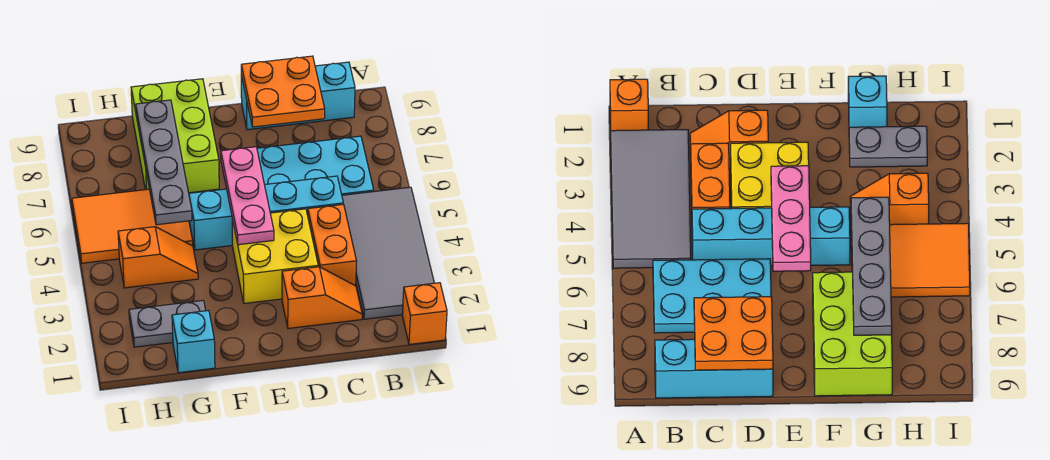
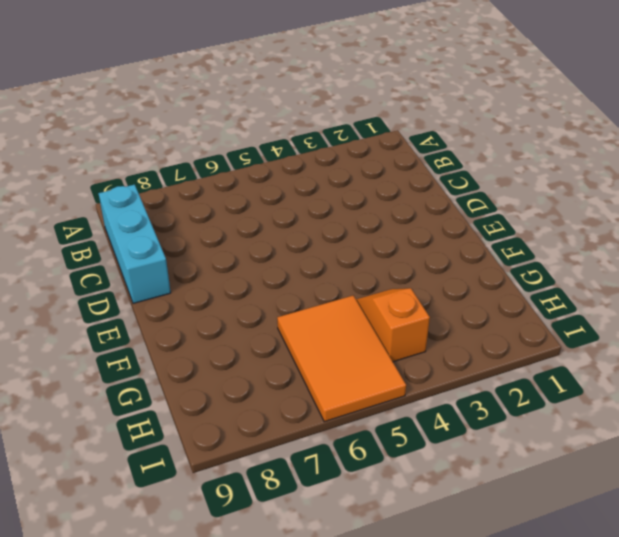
none -> orange brick A1 level 1
none -> grey tile A2:B5 level 1
none -> cyan plate B6:D7 level 1

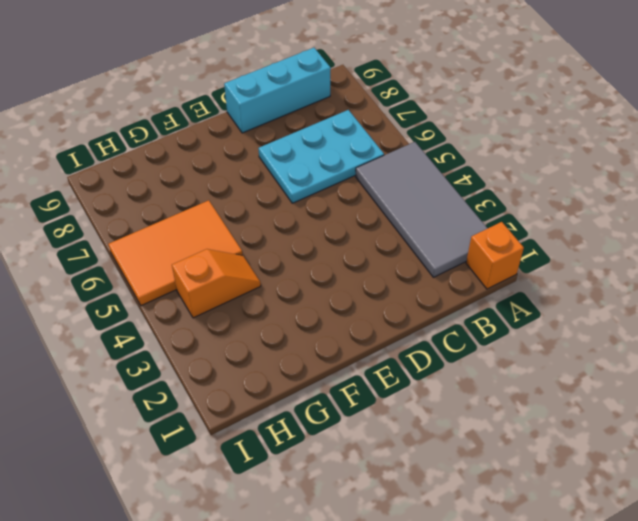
none -> orange slope C2:D2 level 1 top D
none -> orange brick C3:C4 level 1
none -> cyan brick C5:F5 level 1

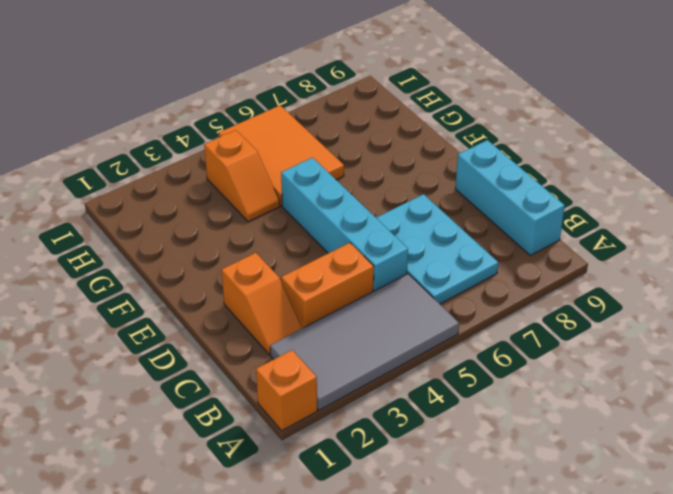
none -> yellow brick D3:E4 level 1
none -> lime brick F7:G9 level 1
none -> cyan brick G1 level 1

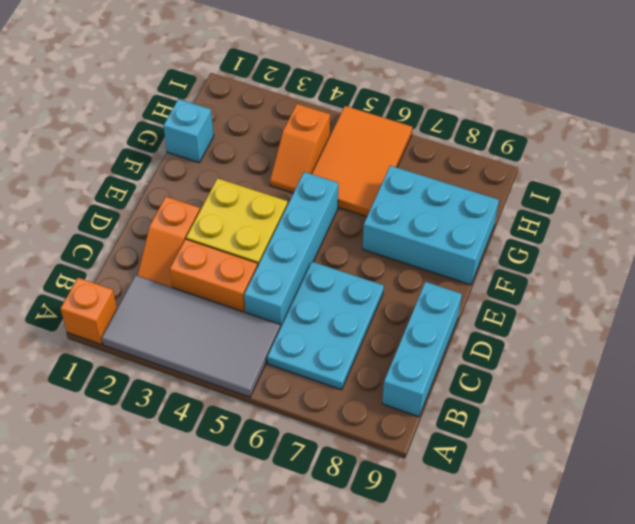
cyan brick F7:G9 level 1 -> lime brick F7:G9 level 1
none -> grey plate G2:H2 level 1
none -> orange plate C8:D9 level 2
none -> pink plate E4:E6 level 2

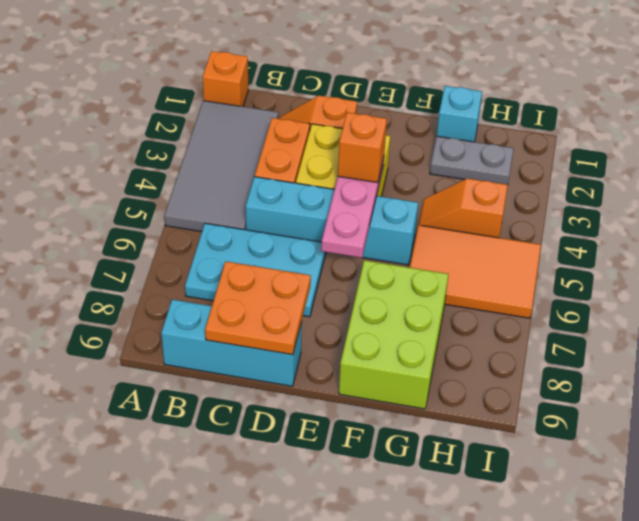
orange brick E4 level 3 -> none
none -> grey plate G5:G8 level 2

